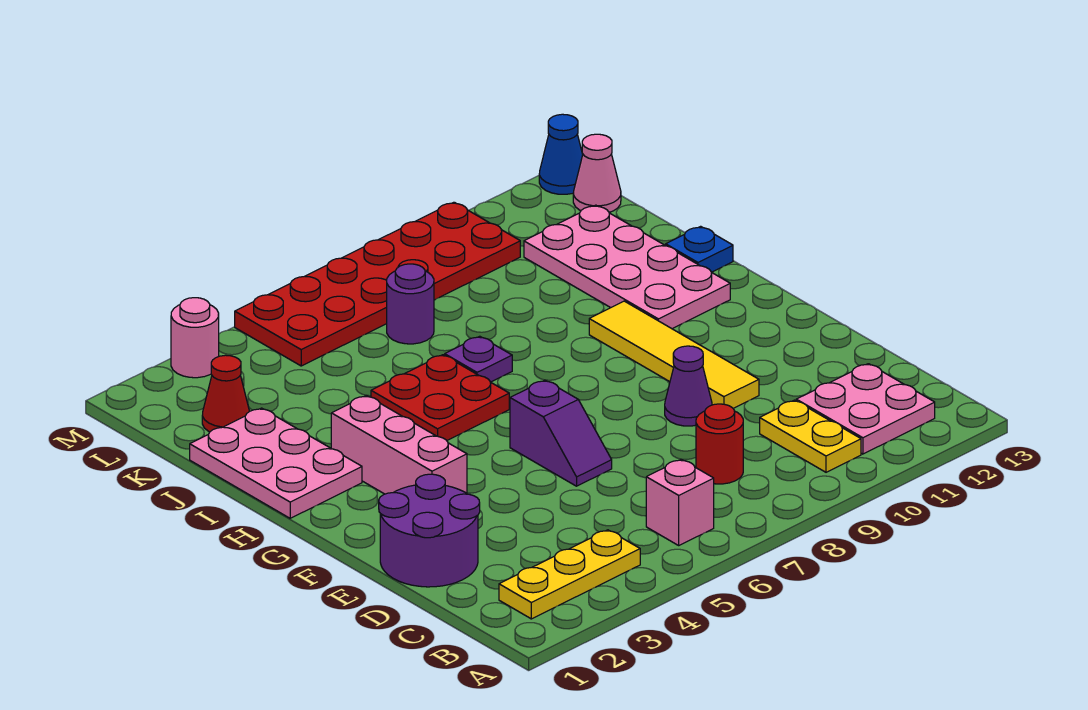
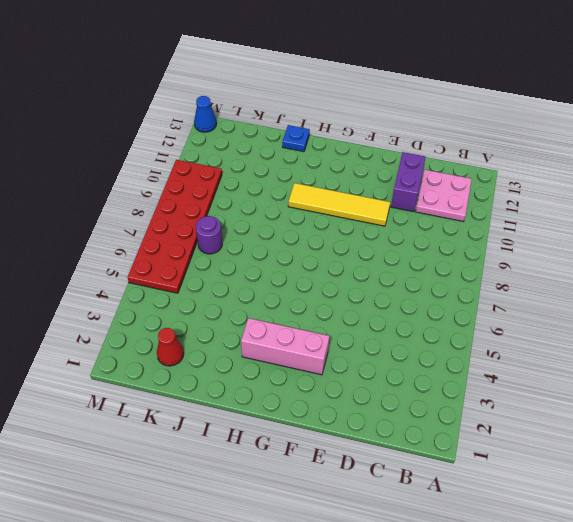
purple brick D11:D12 level 1 -> none
none -> yellow plate B2:B4 level 1
none -> pink brick B6 level 1
none -> yellow plate B10:C10 level 1

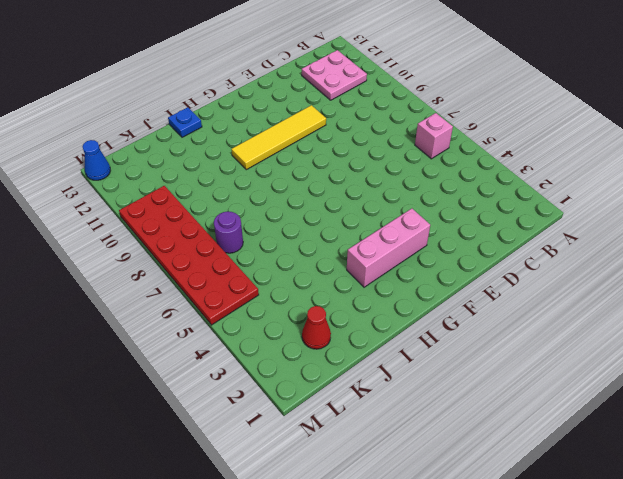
none -> yellow plate B2:B4 level 1
none -> yellow plate B10:C10 level 1
none -> red round brick C8 level 1

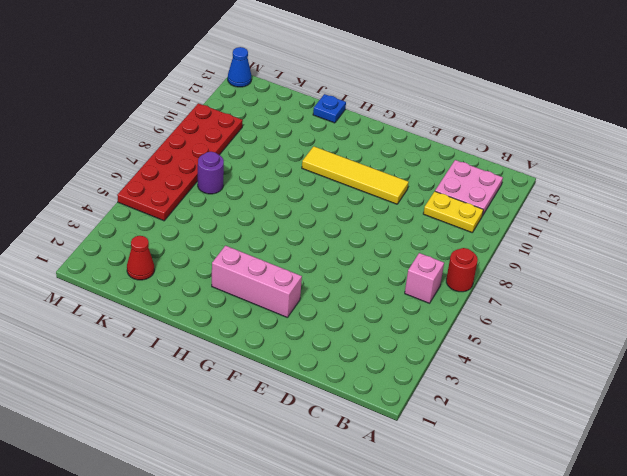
red round brick A7 level 1 -> red round brick C8 level 1
none -> yellow plate B2:B4 level 1
none -> purple round brick D1:E2 level 1
none -> purple slope E6:F6 level 1 top F

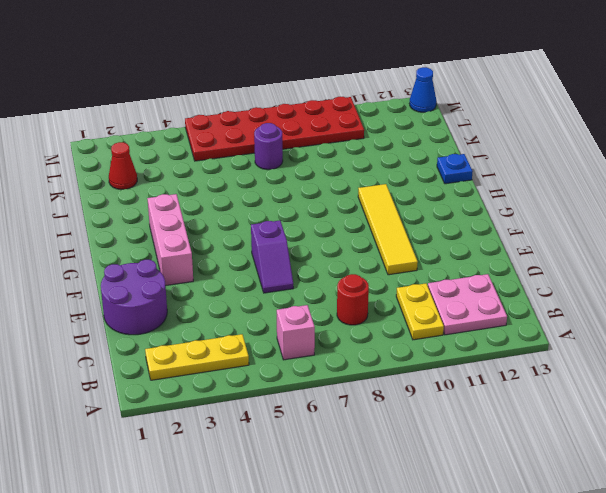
none -> purple cone E9 level 1
none -> pink plate H1:J2 level 1
none -> red plate H5:I6 level 1

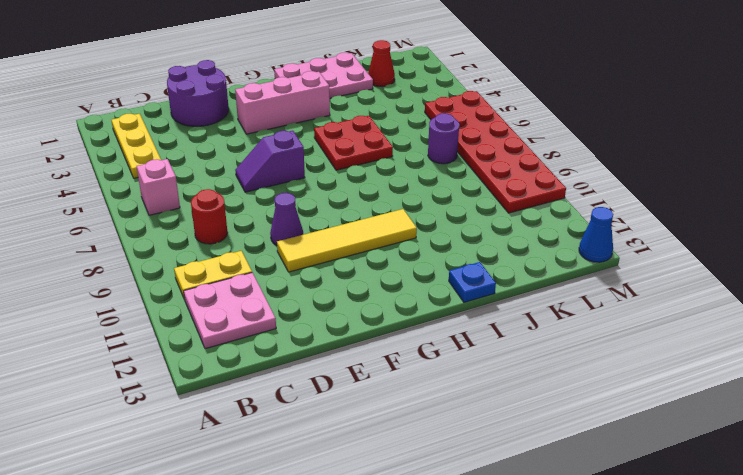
none -> pink plate H11:K12 level 1
none -> purple plate I7 level 1
none -> pink cone L13 level 1

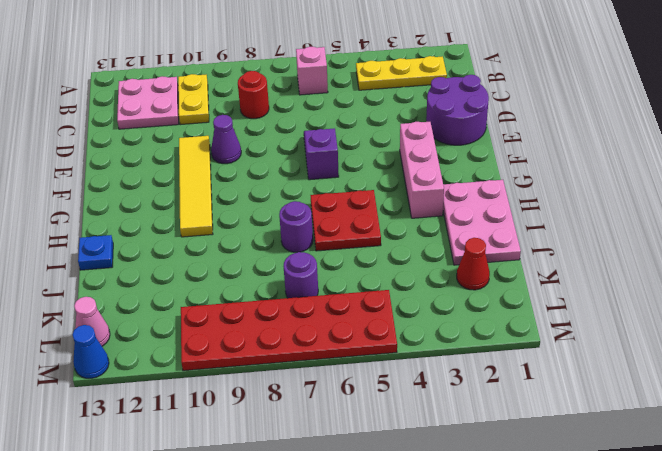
purple round brick I7 level 1 -> purple plate I7 level 1
none -> pink plate H11:K12 level 1
none -> pink round brick M3 level 1

